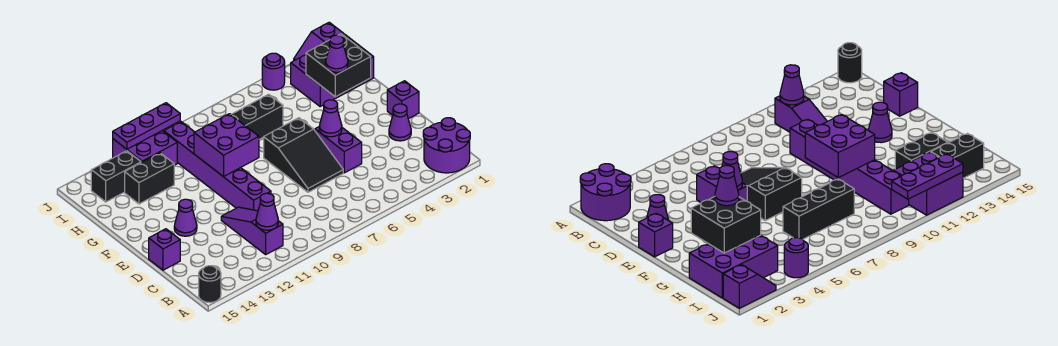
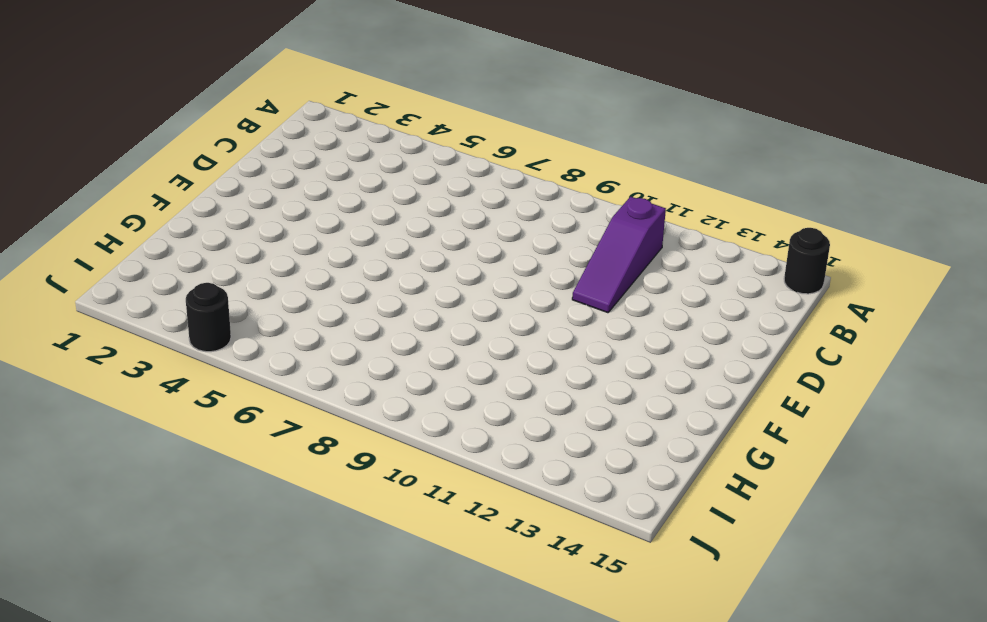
black round brick J4 level 1 -> purple round brick J4 level 1
none -> purple round brick A1:B2 level 1
none -> purple cone D2 level 1
none -> purple brick D5:E5 level 1

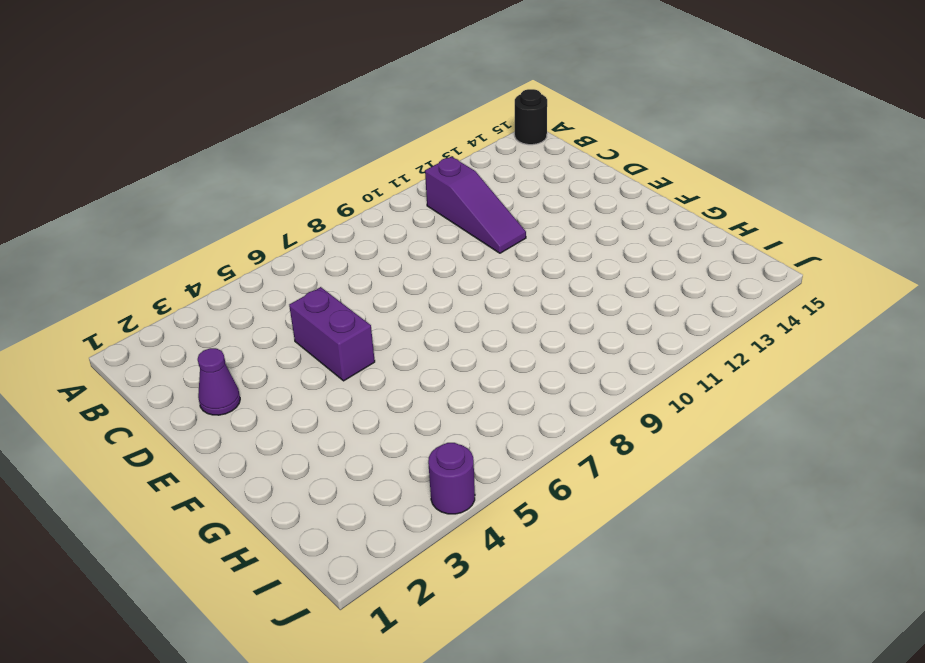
none -> purple round brick A1:B2 level 1
none -> black slope D6:F7 level 1 top F
none -> purple brick D10:I10 level 1

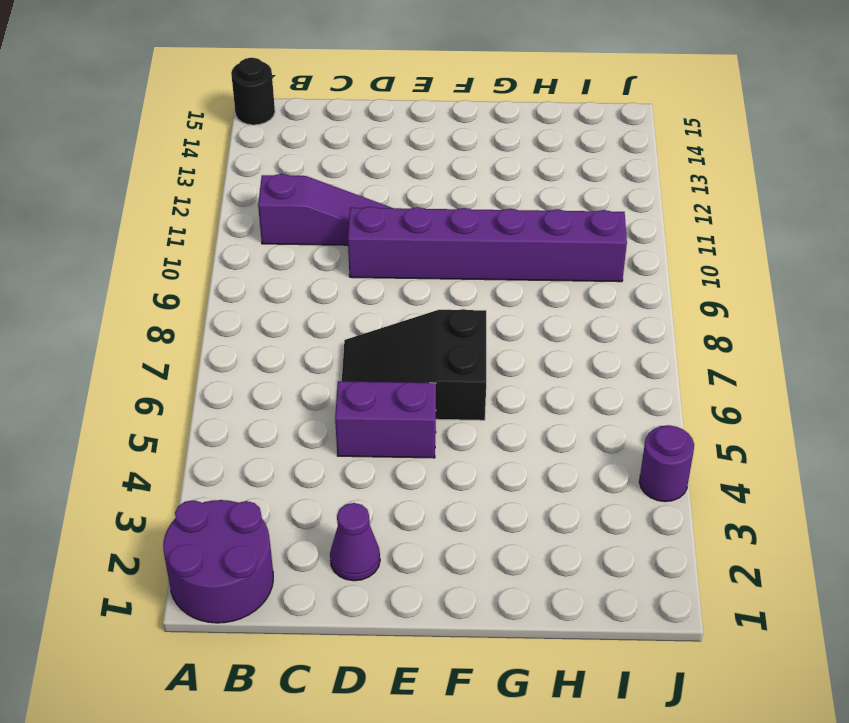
none -> purple brick D15 level 1
none -> purple brick E1 level 1
none -> purple cone E13 level 1

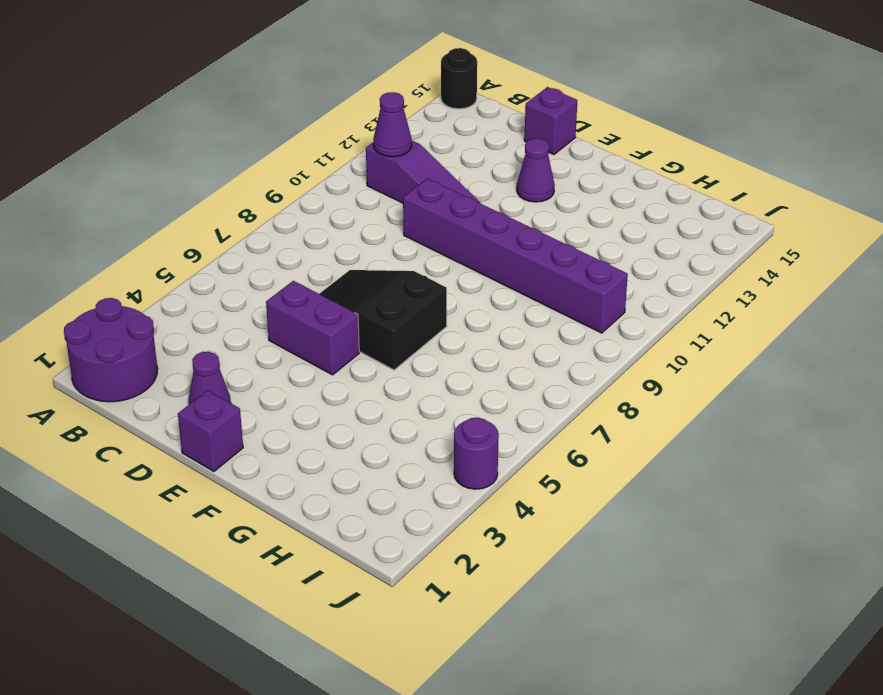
none -> purple brick H1:I3 level 1
none -> black brick H6:H8 level 1
none -> black brick H12:H13 level 1

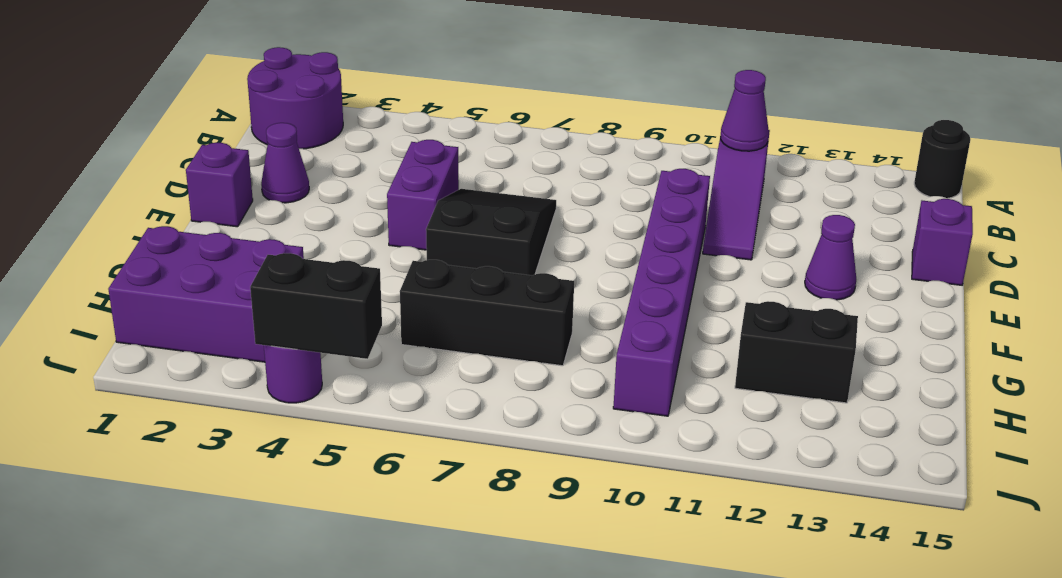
black brick J4:J5 level 2 -> black brick I13:I14 level 1
none -> purple brick I11:J12 level 1
none -> purple slope J1:J2 level 1 top 1
none -> purple cone E5 level 2

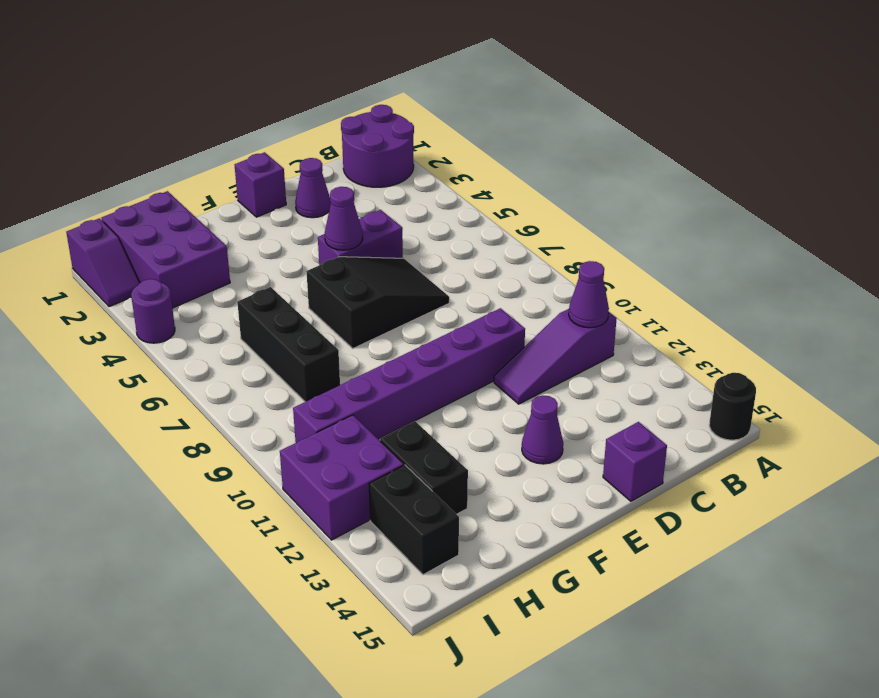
none -> purple brick F9:G10 level 2
none -> black brick G2:H3 level 2
none -> purple plate J10:J12 level 2

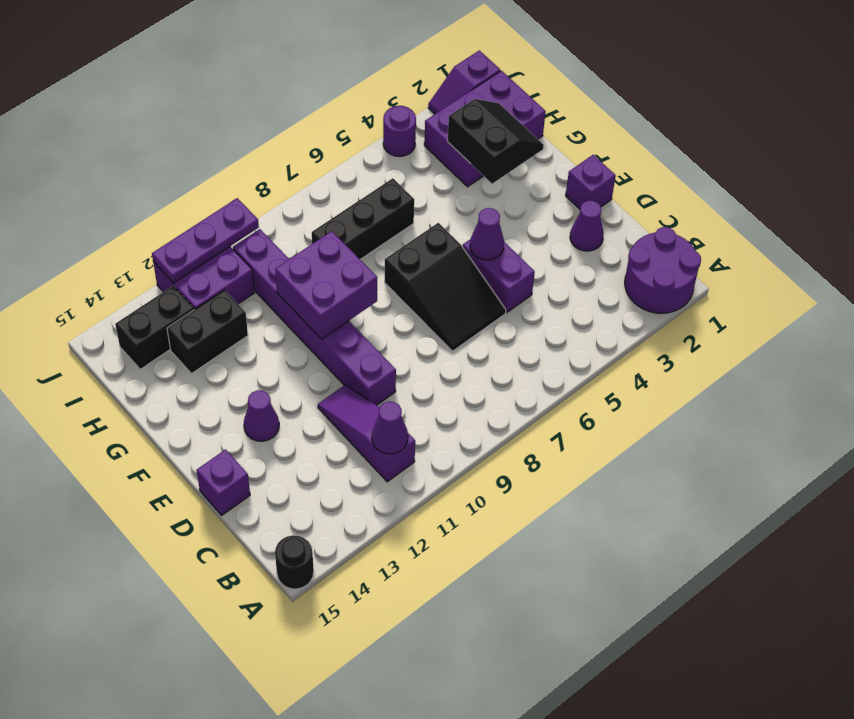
black slope G2:H3 level 2 top 3 -> black brick G2:H3 level 2
none -> purple cone G3 level 3

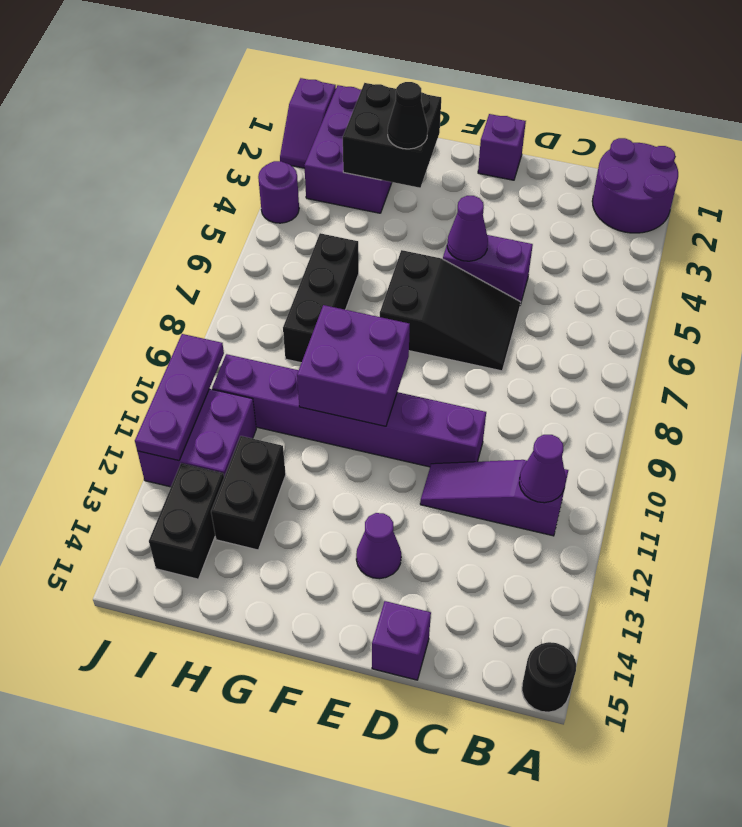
black cone G3 level 3 -> purple cone G3 level 3
none -> purple cone D2 level 1

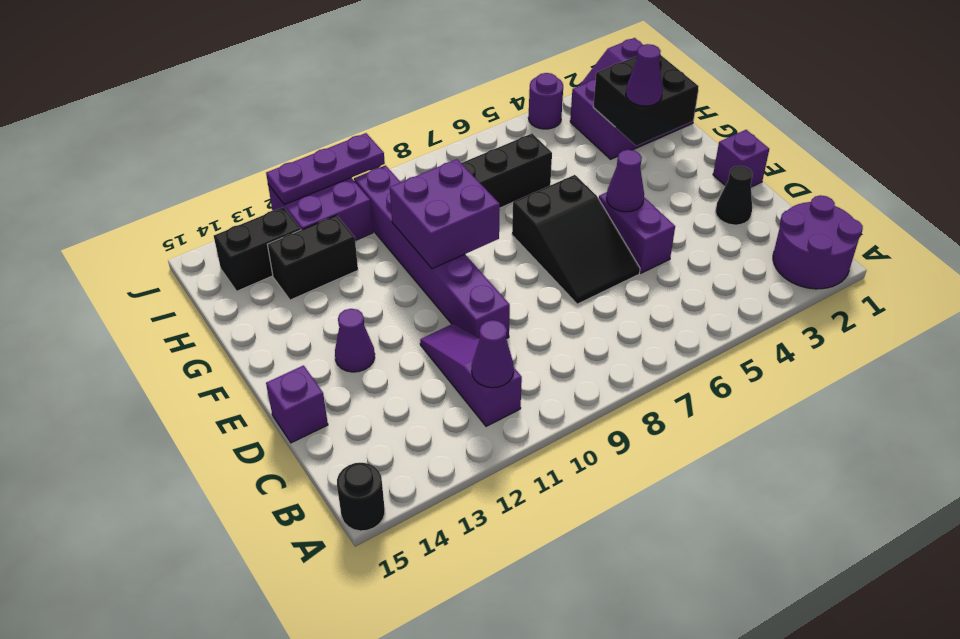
black cone D2 level 1 -> purple cone D2 level 1

